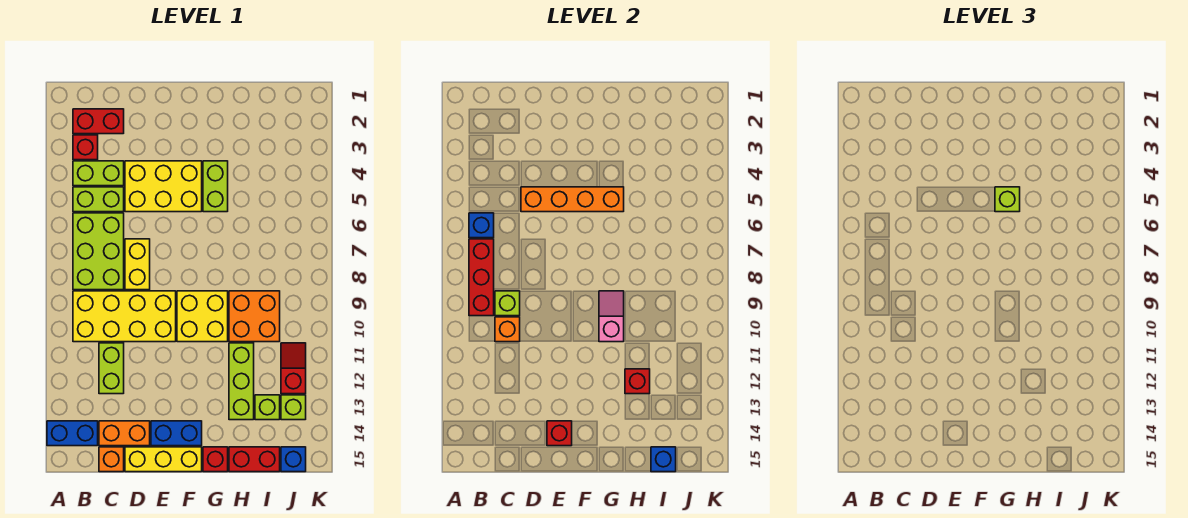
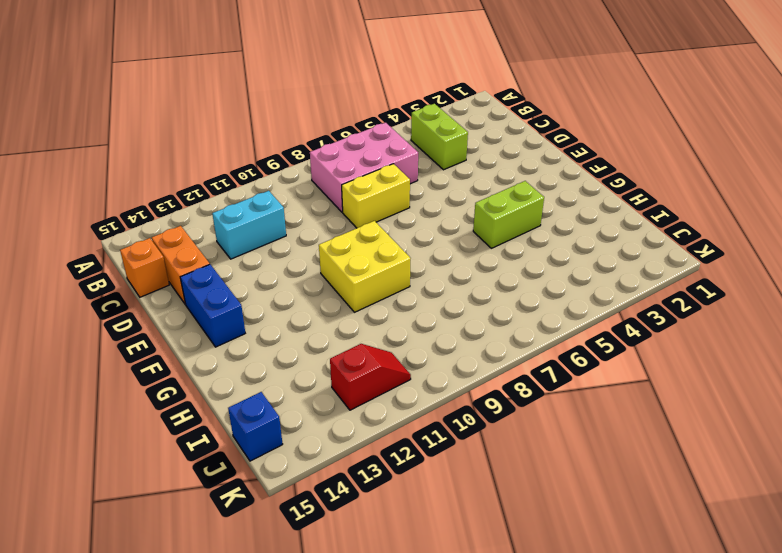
pink brick B6:C8 level 1 -> lime brick B6:C8 level 1
cyan brick C11:C12 level 1 -> lime brick C11:C12 level 1
none -> blue brick A14:B14 level 1
none -> red brick B2:C2 level 1
none -> red brick B3 level 1
none -> lime brick B5:C5 level 1

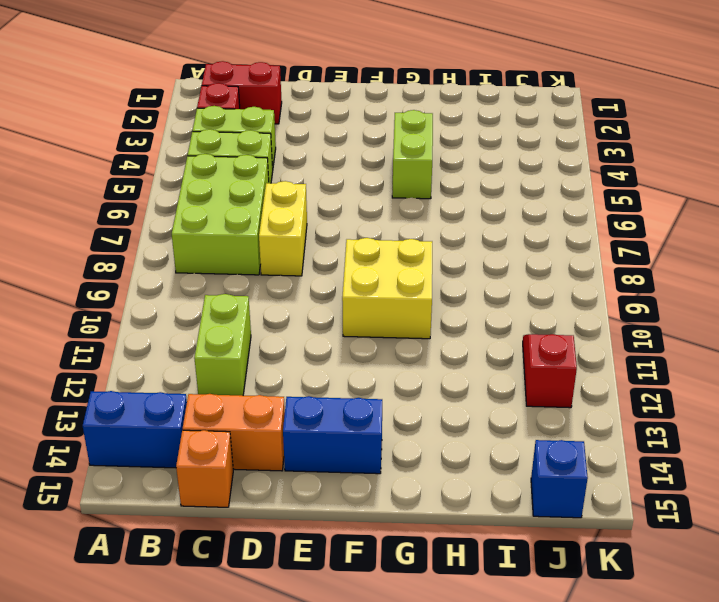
none -> yellow brick B9:E10 level 1
none -> yellow brick D4:F5 level 1
none -> yellow brick D15:F15 level 1
none -> red brick G15 level 1

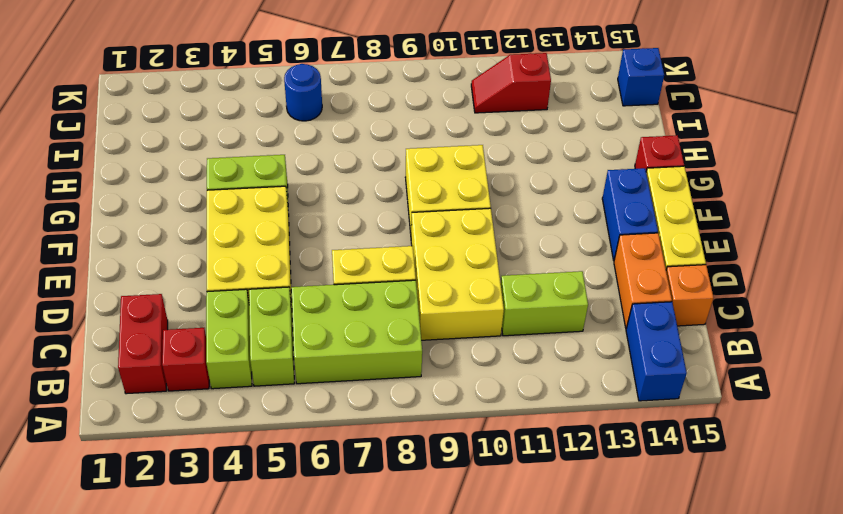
yellow brick C9:E10 level 1 -> yellow brick B9:E10 level 1
blue round brick J6 level 1 -> none
none -> orange brick H9:I10 level 1
none -> lime brick H11:H13 level 1
none -> red brick H15:I15 level 1
none -> lime brick I13 level 1

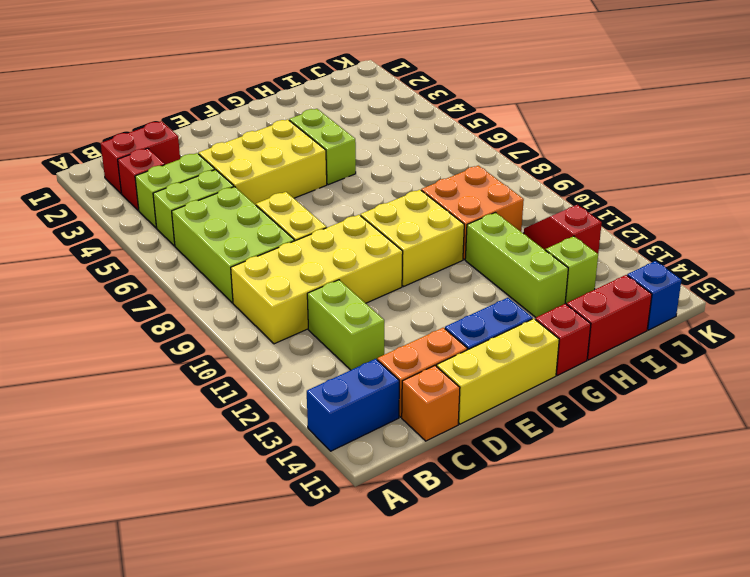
none -> lime brick J13 level 1
none -> blue brick B6 level 2
none -> red brick B7:B9 level 2
none -> lime brick C9 level 2

